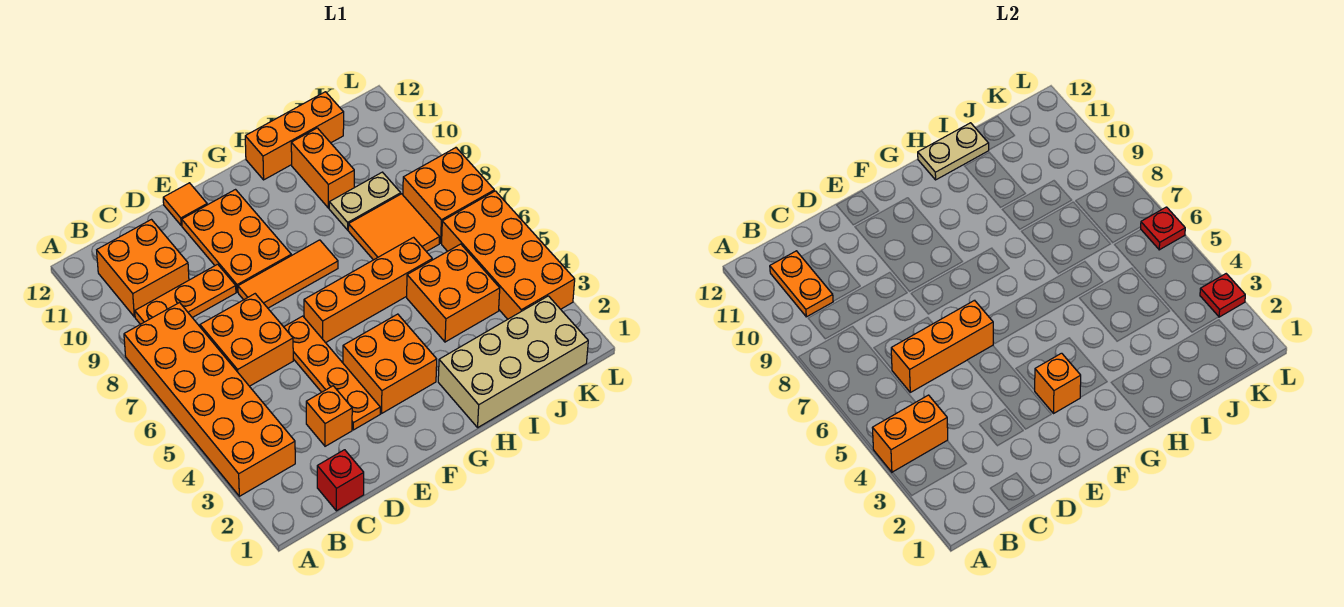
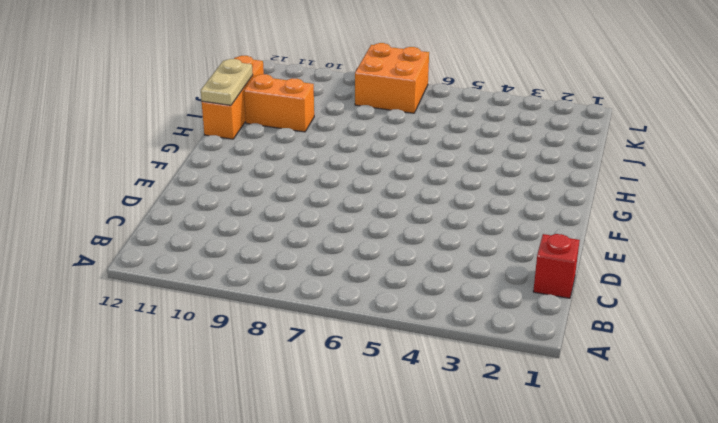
none -> orange brick A3:B8 level 1
none -> orange plate B9:D9 level 1
none -> orange brick B10:C11 level 1

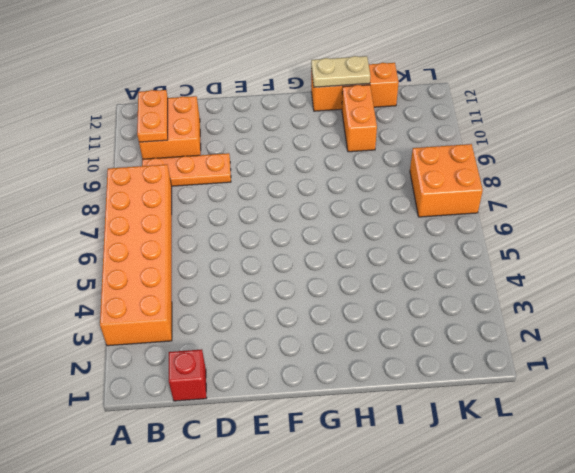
none -> orange brick C6:D7 level 1
none -> orange brick D3 level 1
none -> orange plate E3:E6 level 1

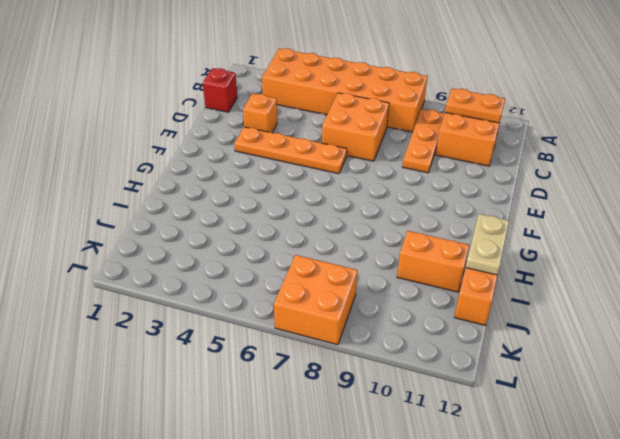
none -> orange tile E8:G8 level 1
none -> orange plate E9:F11 level 1
none -> orange tile E12 level 1

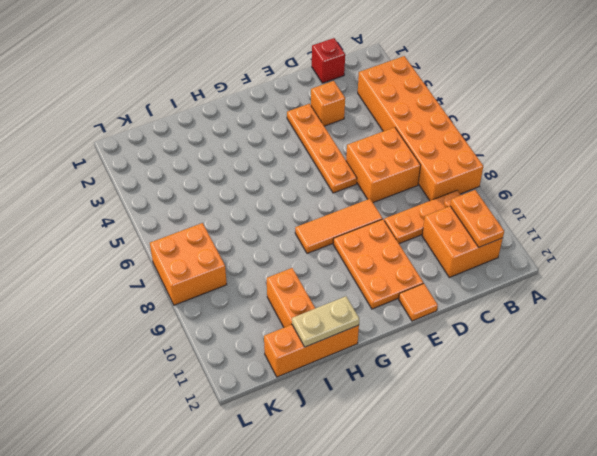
none -> orange brick F3:G4 level 1
none -> orange brick F6:I6 level 1
none -> tan brick H1:K2 level 1

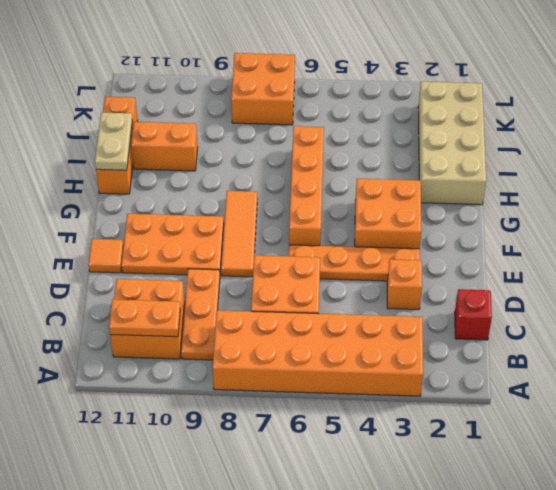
none -> orange brick I4:J5 level 1
none -> orange tile I7:J8 level 1
none -> tan plate I9:J9 level 1

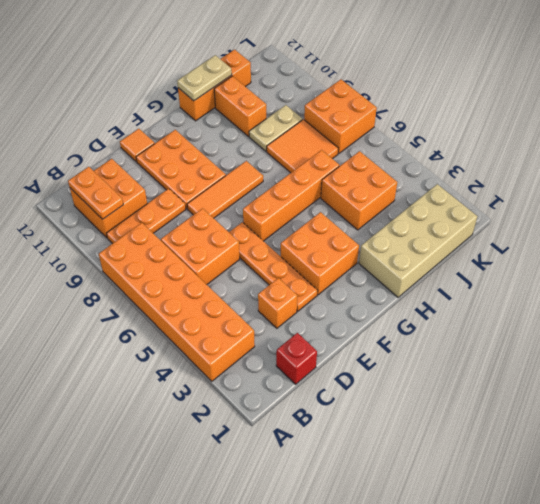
none -> orange brick K3:L6 level 1
none -> orange brick A4:B4 level 2
none -> orange brick C6:E6 level 2

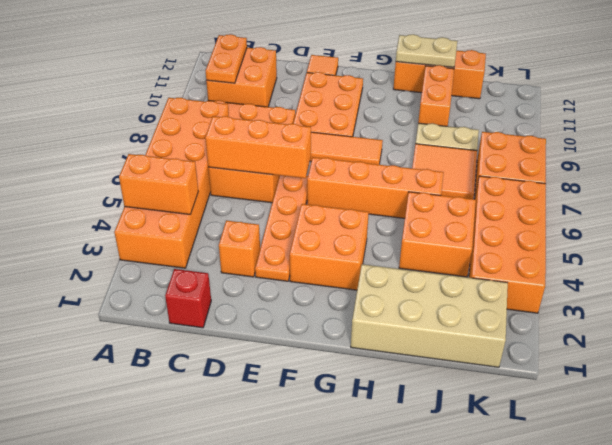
none -> orange brick F3 level 2
none -> red plate L3 level 2
none -> red plate L6 level 2

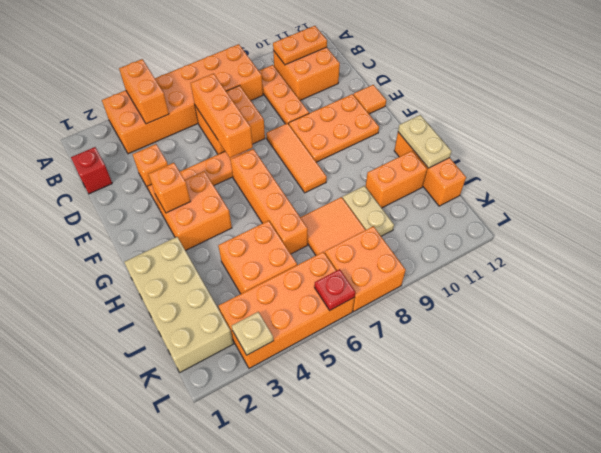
tan plate L3 level 2 -> red plate L3 level 2

